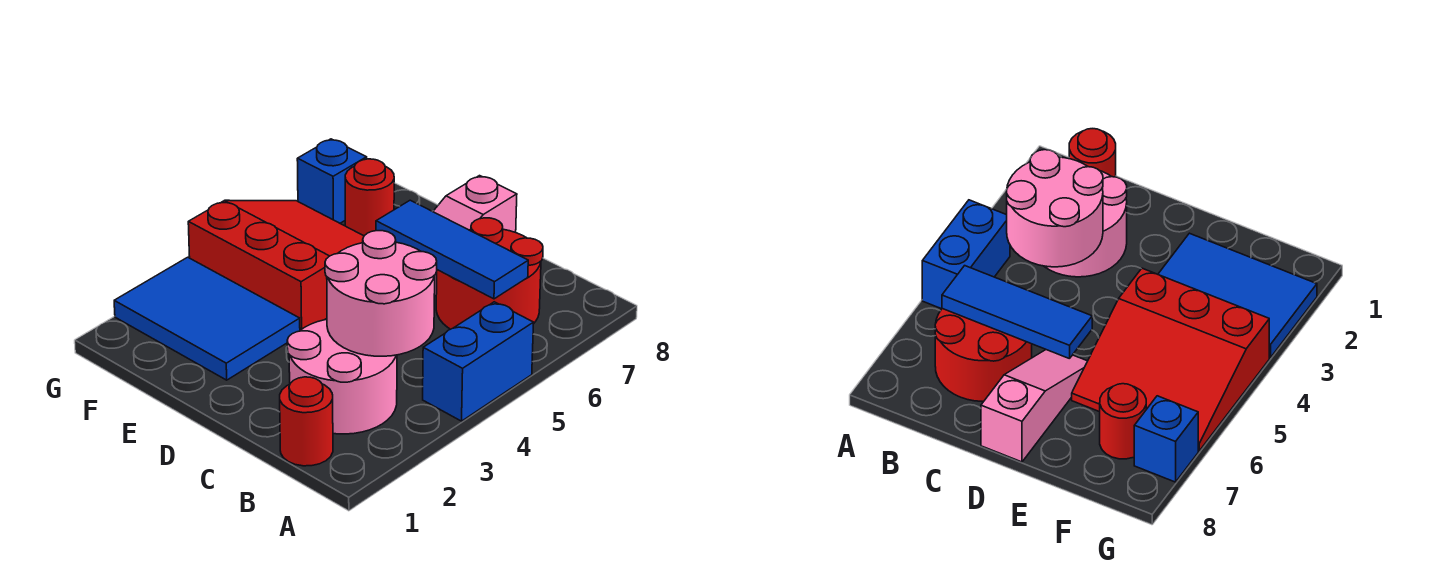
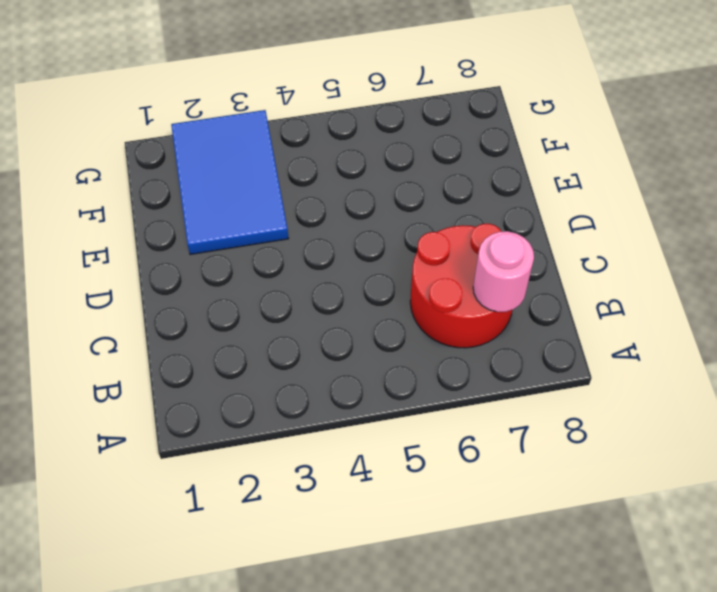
pink round brick B7 level 2 -> none
none -> blue brick A4:A5 level 1
none -> red round brick B1 level 1

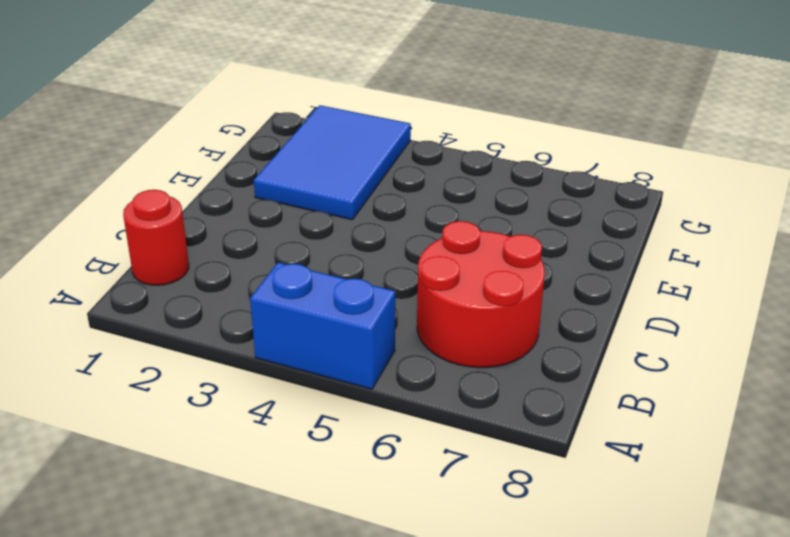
none -> pink round brick B2:C3 level 1
none -> pink slope D6:D8 level 1 top 8

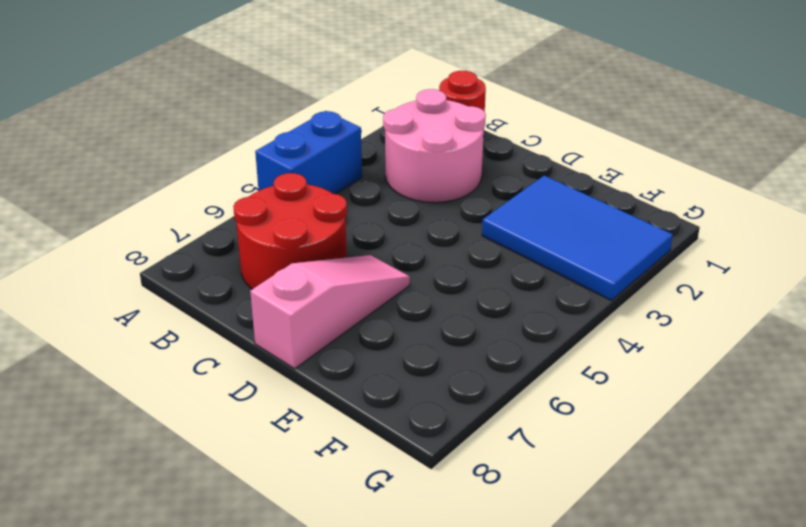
none -> red slope E4:G6 level 1 top 4
none -> red round brick F7 level 1

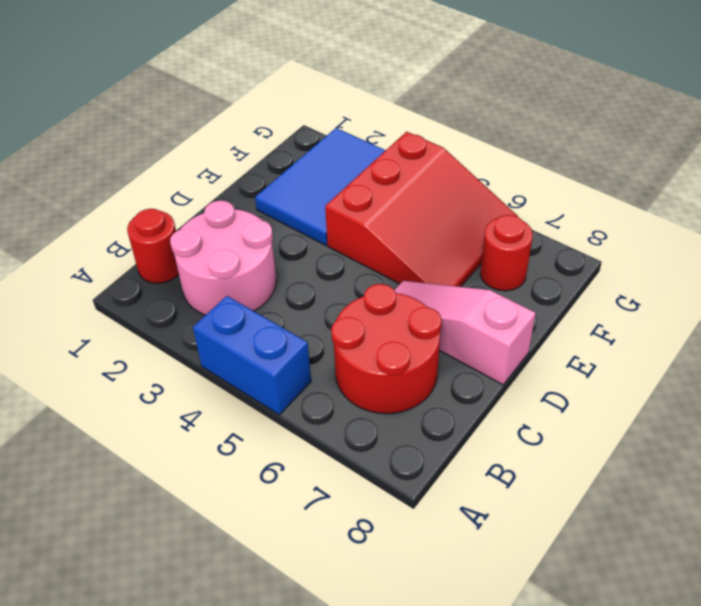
none -> blue brick G7 level 1
none -> pink round brick B3:C4 level 2

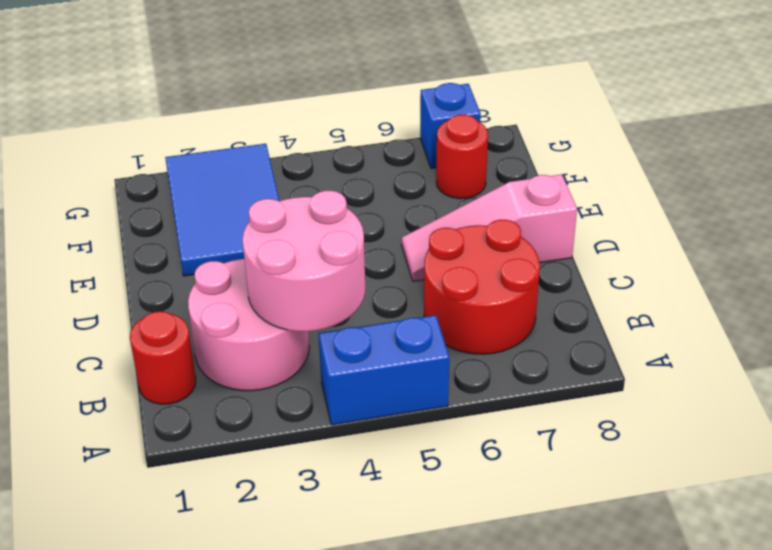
none -> red slope E4:G6 level 1 top 4
none -> blue tile B6:D6 level 2

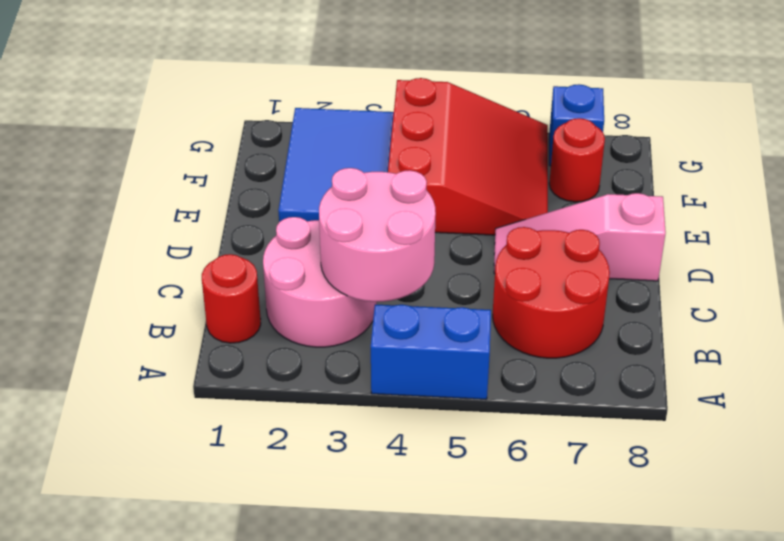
none -> blue tile B6:D6 level 2

